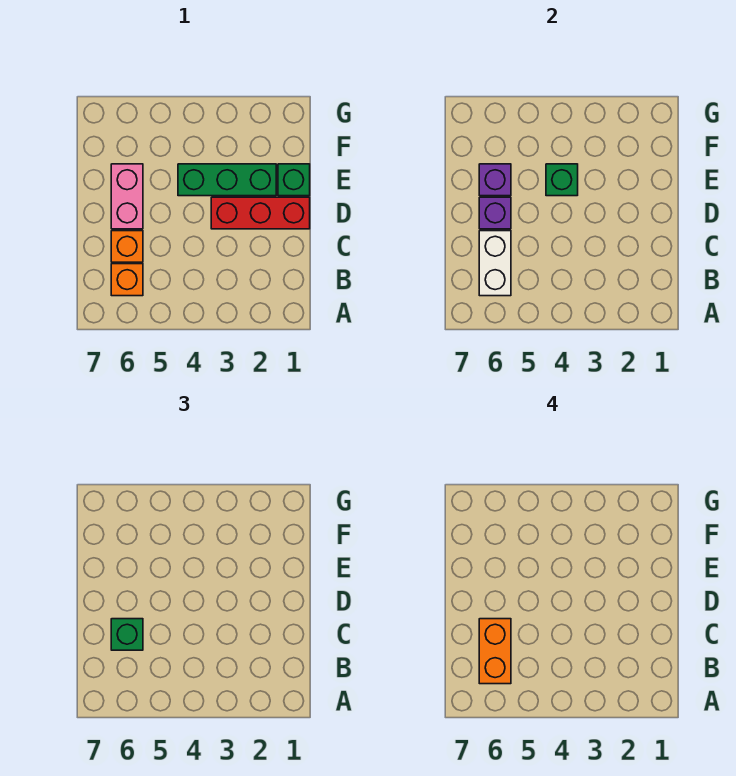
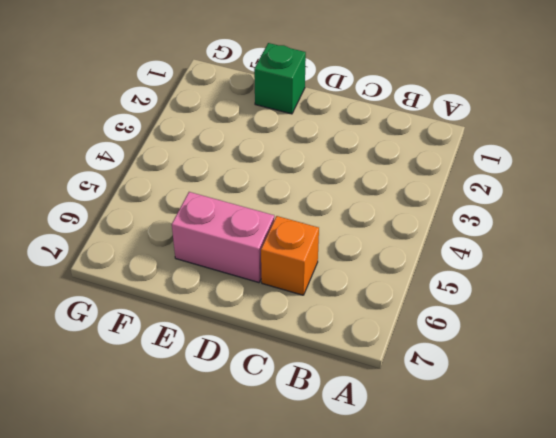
none -> orange brick B6 level 1
none -> red brick D1:D3 level 1
none -> green brick E2:E4 level 1

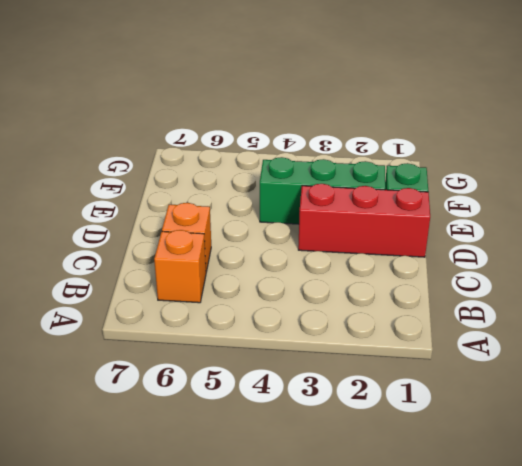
none -> pink brick D6:E6 level 1
none -> white brick B6:C6 level 2
none -> purple brick D6 level 2

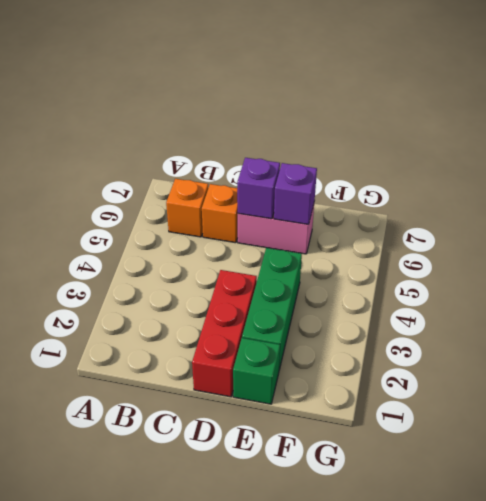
none -> white brick B6:C6 level 2
none -> green brick E4 level 2
none -> green brick C6 level 3

